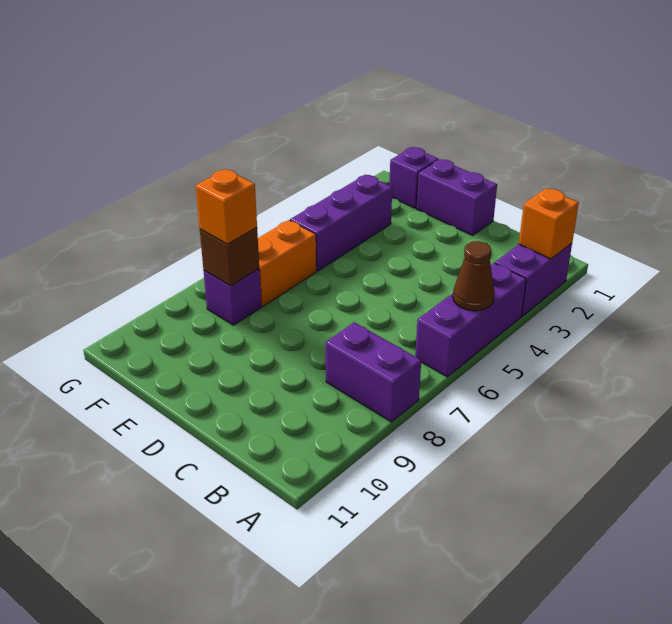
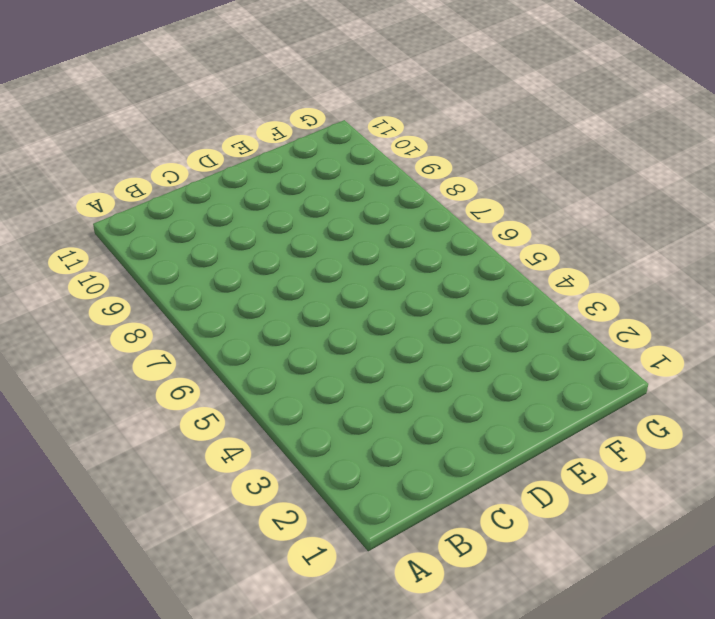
none -> purple brick A2:A3 level 1
none -> purple brick A4:A6 level 1
none -> purple brick A8:B8 level 1

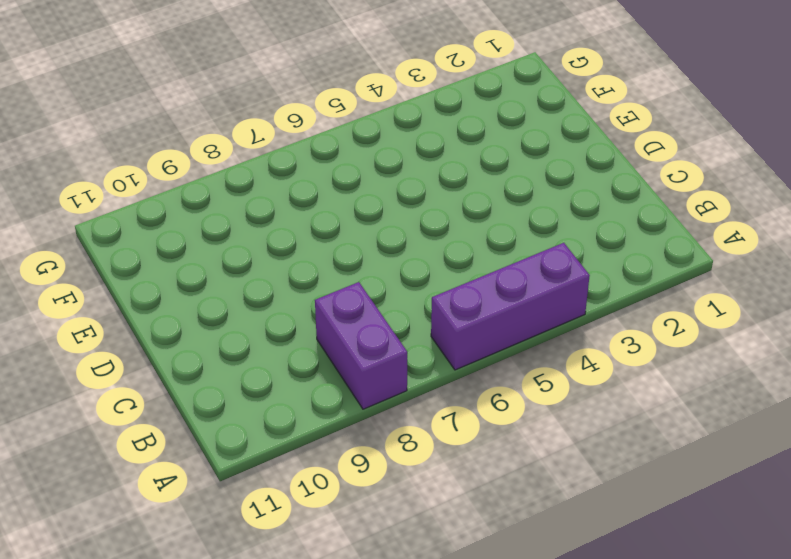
none -> purple brick A2:A3 level 1
none -> purple brick D1:E1 level 1
none -> purple brick F1 level 1

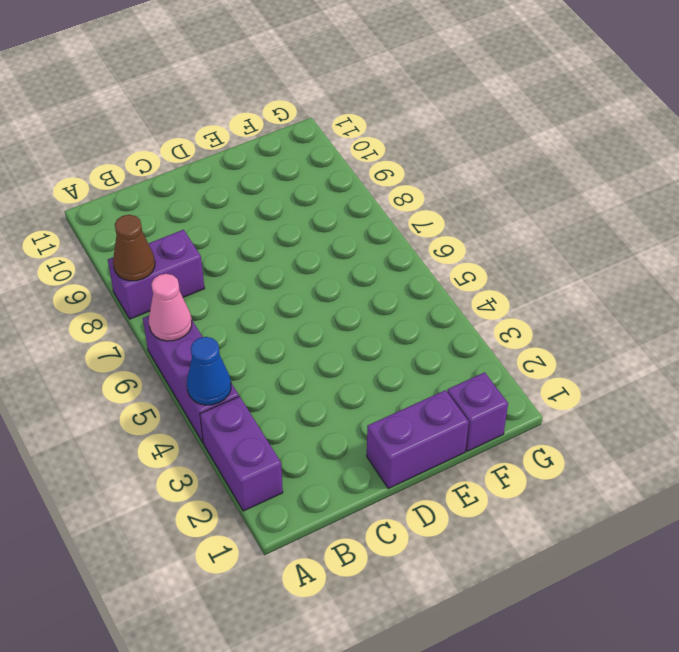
blue cone A4 level 2 -> none
pink cone A6 level 2 -> none
brown cone A8 level 2 -> brown cone A5 level 2
none -> purple brick F3:F5 level 1
none -> orange brick F6:F7 level 1
none -> purple brick F8 level 1

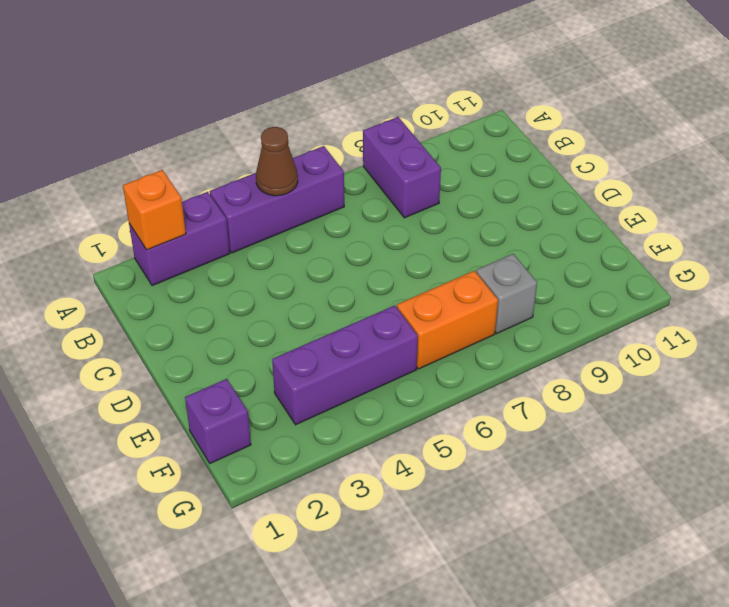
grey brick F8 level 1 -> purple brick F8 level 1
none -> purple brick D1:E1 level 1
none -> brown brick F8 level 2
none -> orange brick F8 level 3

